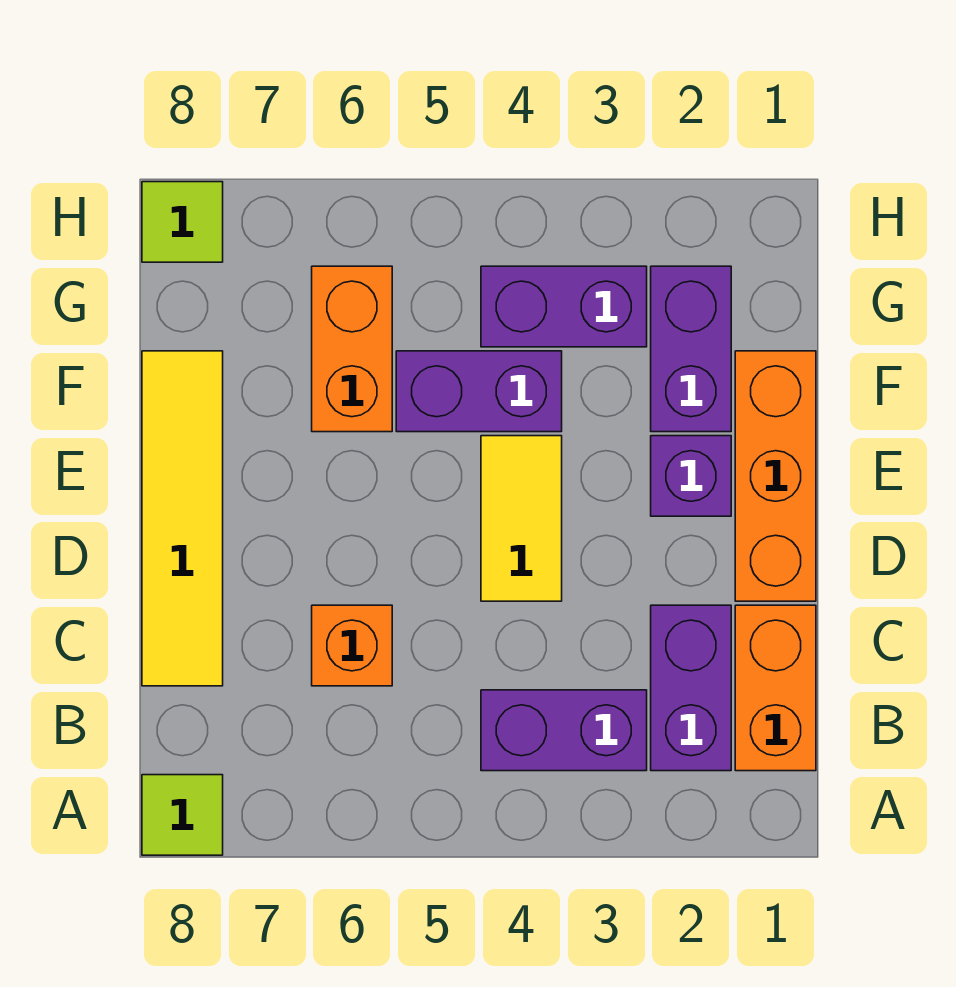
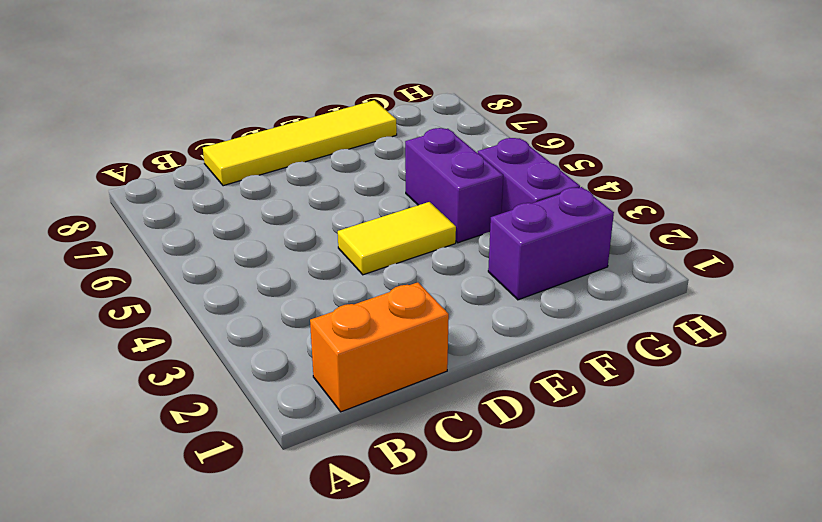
none -> lime tile A8 level 1
none -> purple brick B2:C2 level 1
none -> purple brick B3:B4 level 1

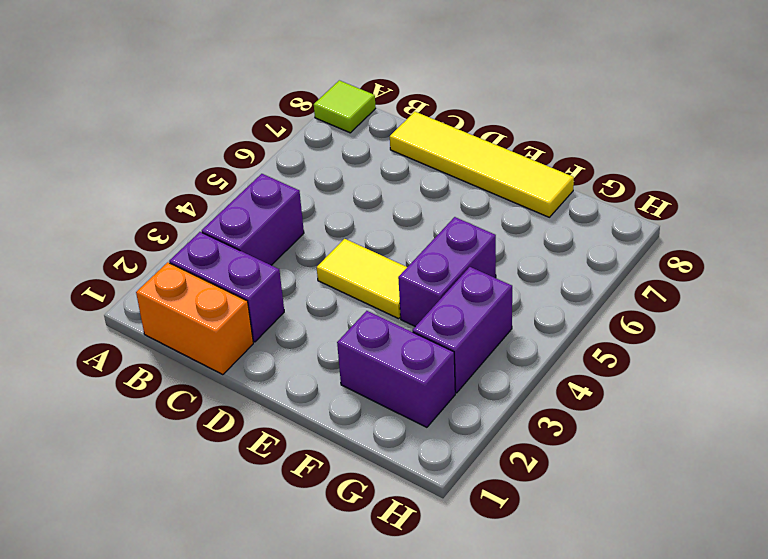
none -> orange brick C6 level 1
none -> orange brick D1:F1 level 1
none -> purple brick E2 level 1

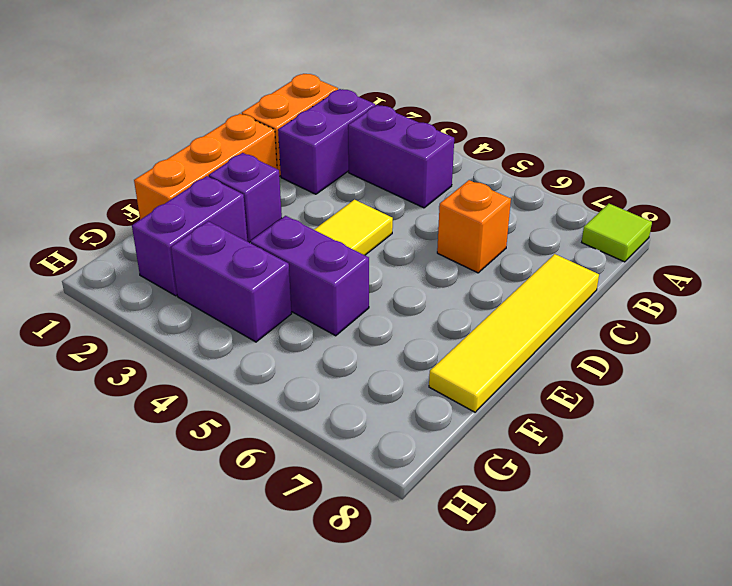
none -> orange brick F6:G6 level 1
none -> lime tile H8 level 1

